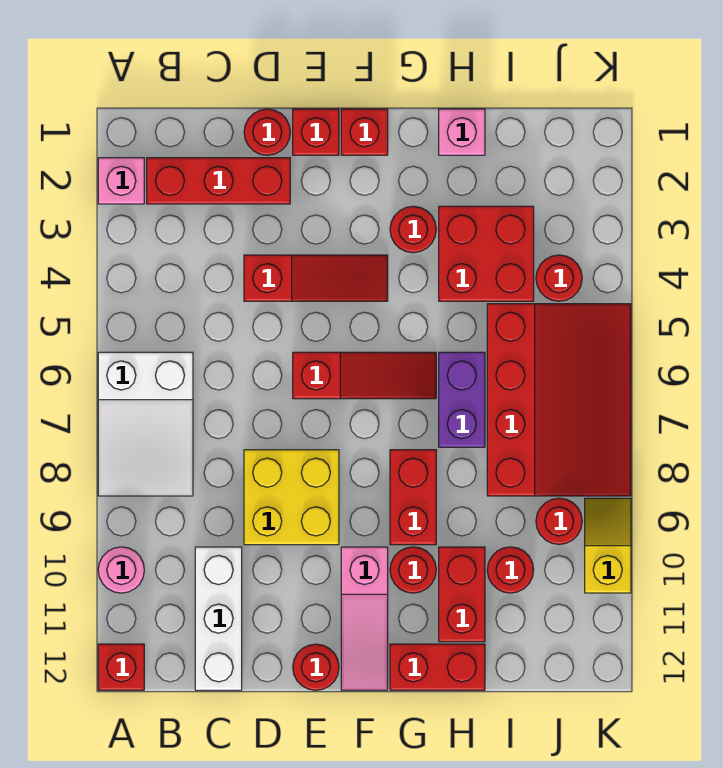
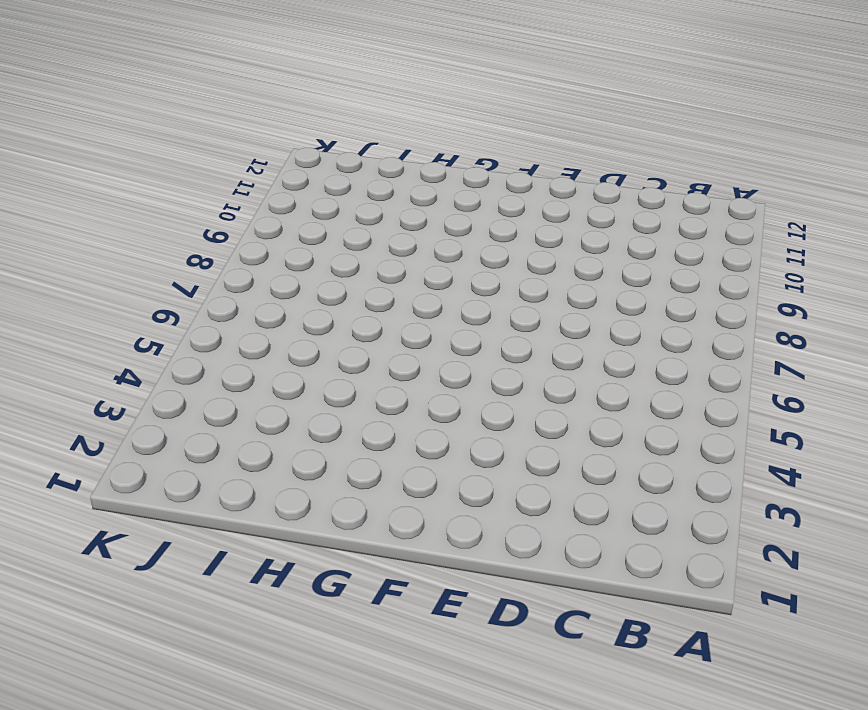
none -> pink brick A2 level 1
none -> white slope A6:B8 level 1 top 6
none -> pink round brick A10 level 1

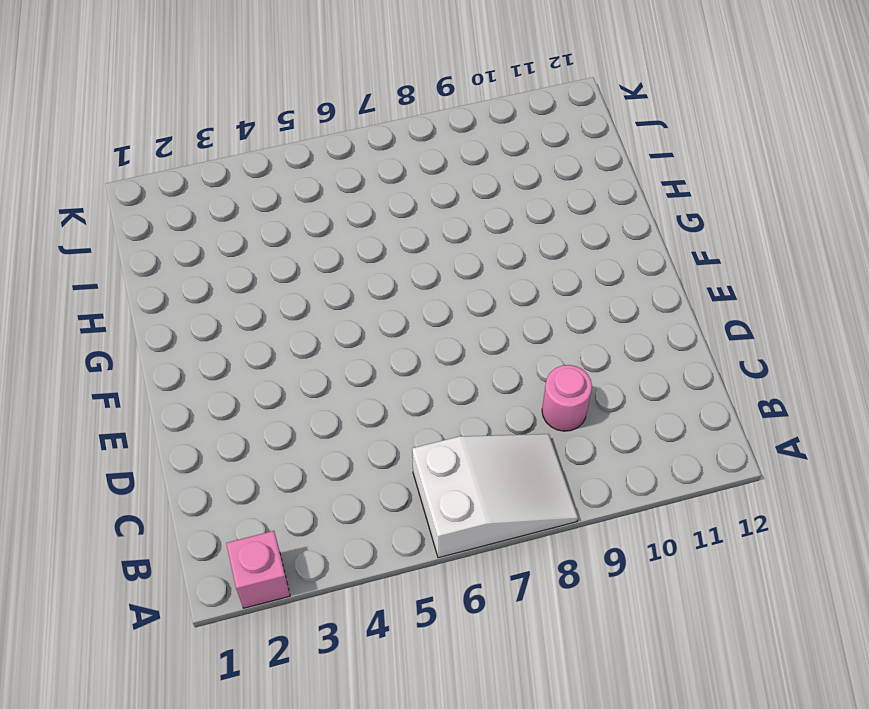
pink round brick C9 level 1 -> pink round brick A10 level 1
none -> red brick A12 level 1
none -> red brick B2:D2 level 1
none -> white brick C10:C12 level 1

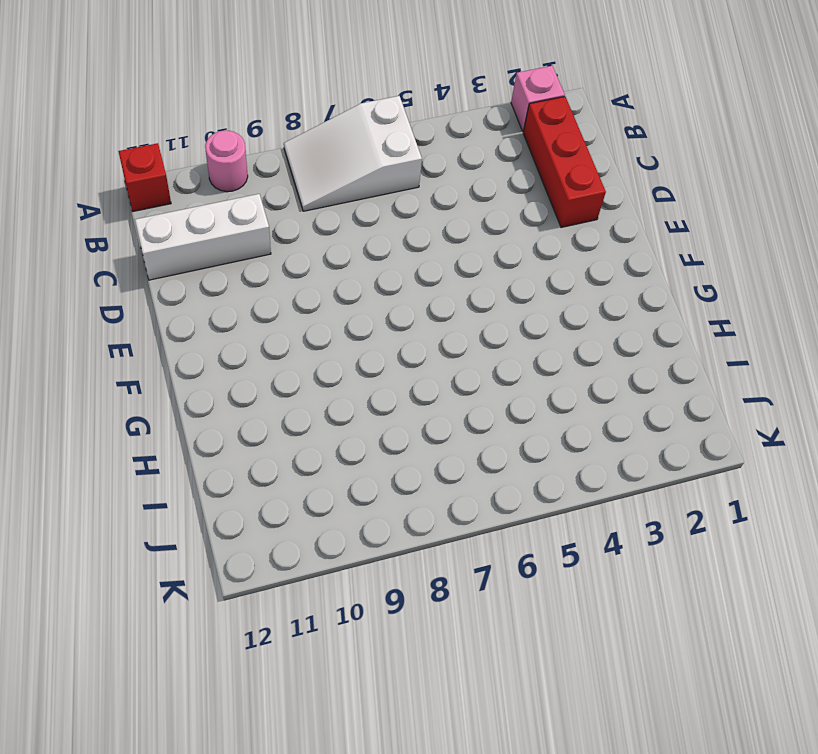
none -> red round brick D1 level 1
none -> red slope D4:F4 level 1 top D
none -> yellow brick D8:E9 level 1

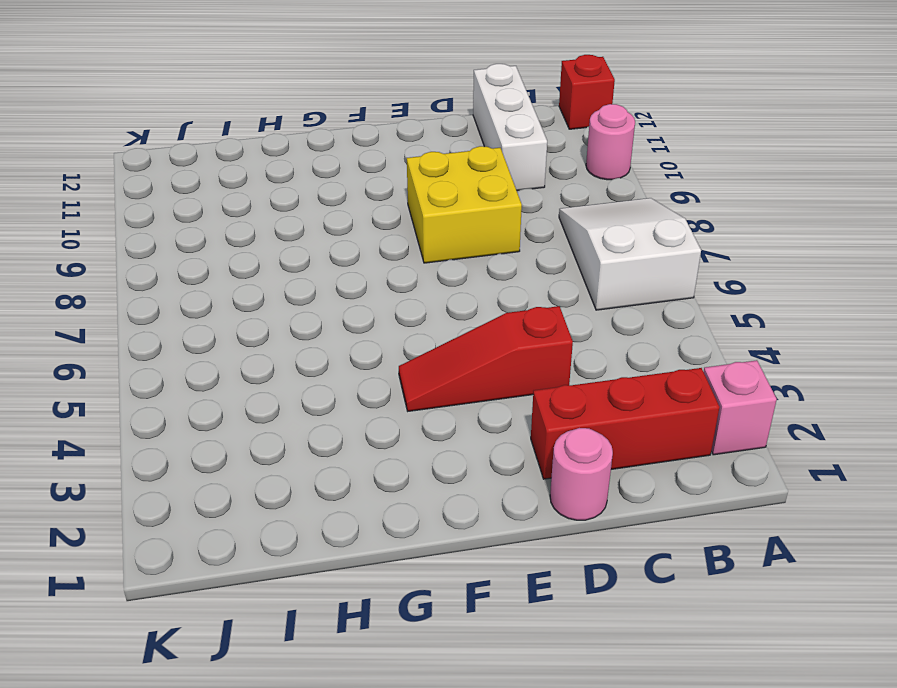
pink round brick D1 level 1 -> red round brick D1 level 1
none -> red brick E1 level 1
none -> red slope E6:G6 level 1 top E
none -> red round brick E12 level 1

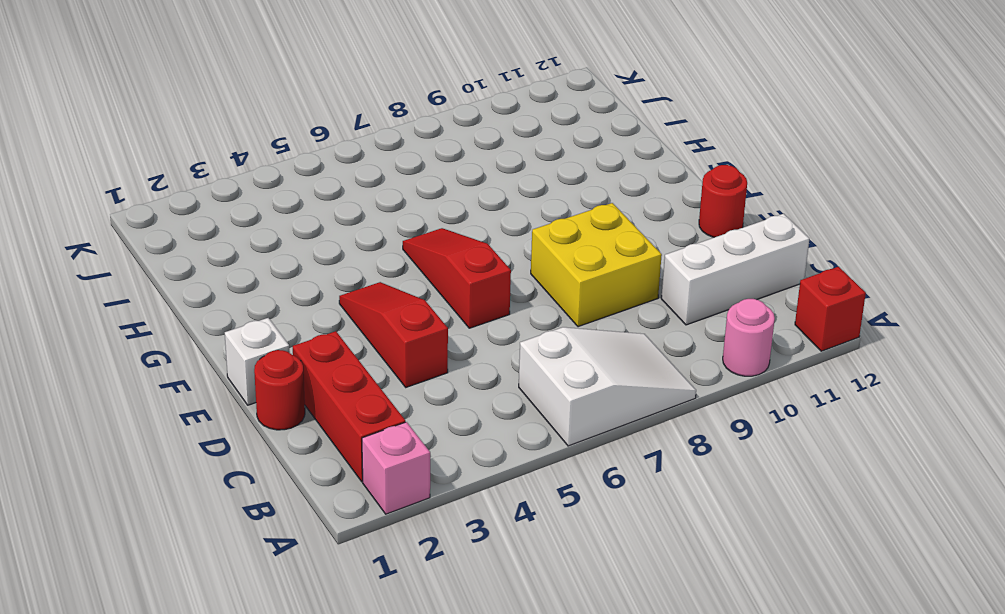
white brick E1 level 1 -> red brick E1 level 1
none -> red brick F1 level 1
none -> pink slope F10:F12 level 1 top 10
none -> red round brick G3 level 1

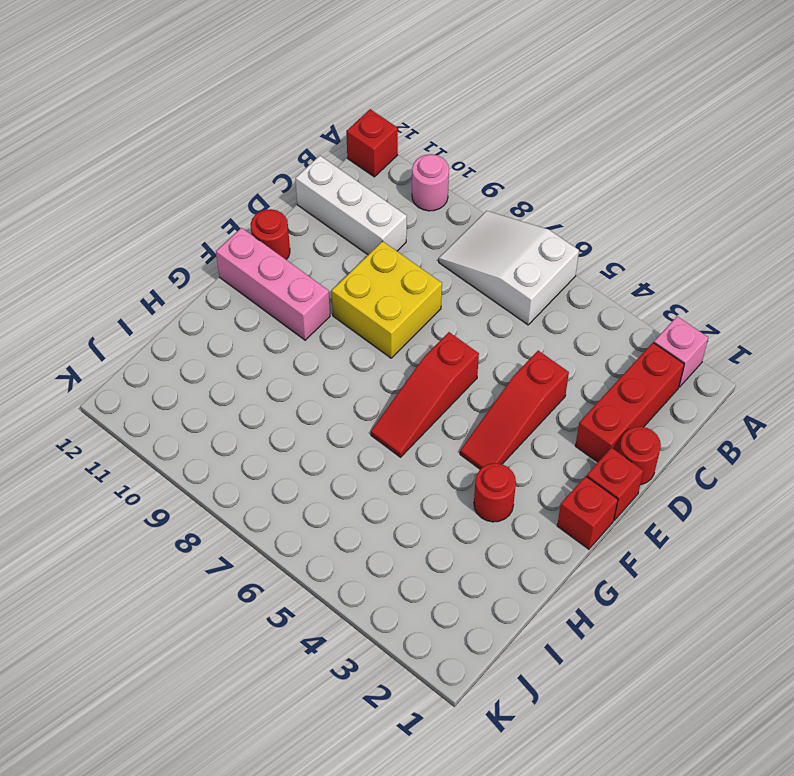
pink brick F10:F12 level 1 -> pink slope F10:F12 level 1 top 10
none -> red brick G8:G9 level 1
none -> red round brick G10 level 1
none -> red brick G12:H12 level 1

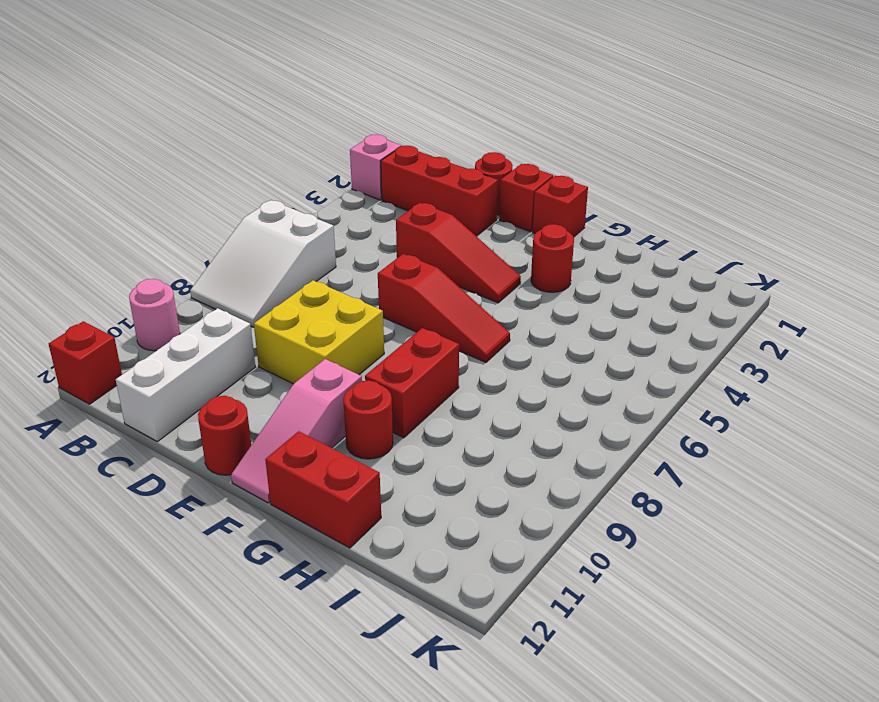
none -> pink brick H1 level 1
none -> red brick H3:I4 level 1
none -> purple brick H6:H7 level 1

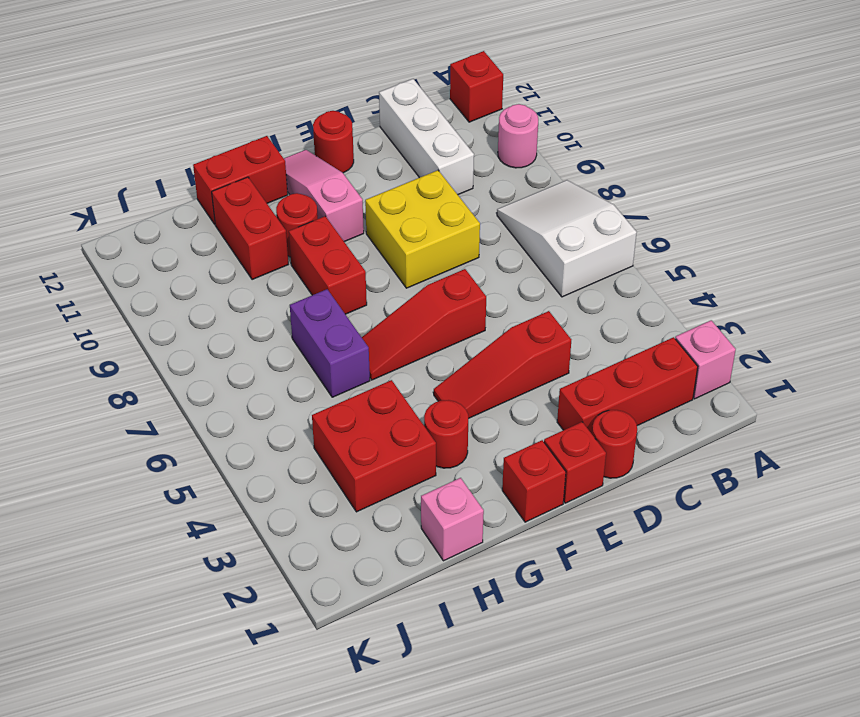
none -> red slope I5:K8 level 1 top I
none -> red round brick I10 level 1
none -> red round brick J4 level 1

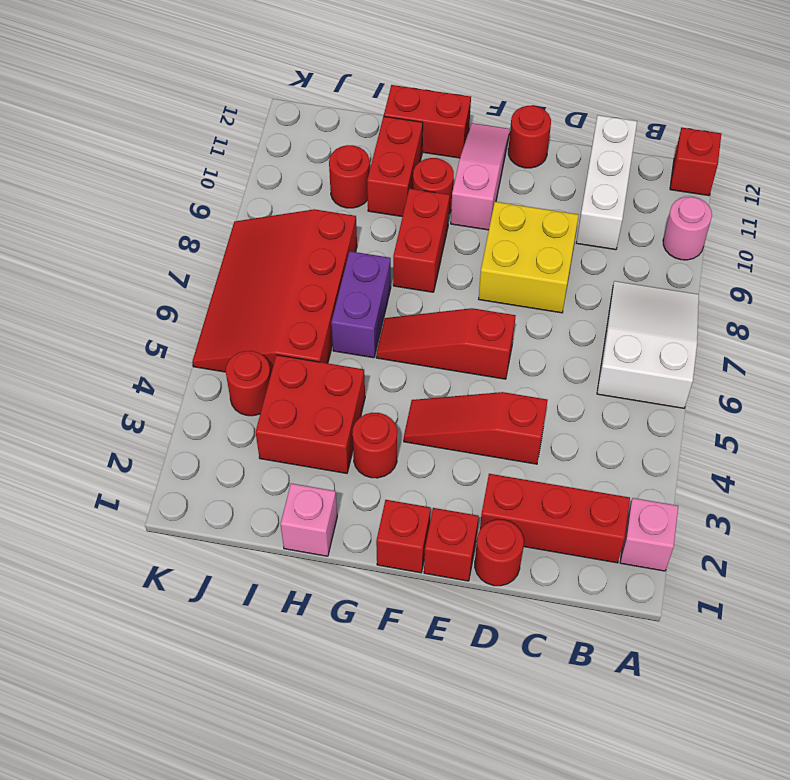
none -> red round brick J9 level 1
none -> yellow slope K9:K10 level 1 top 10

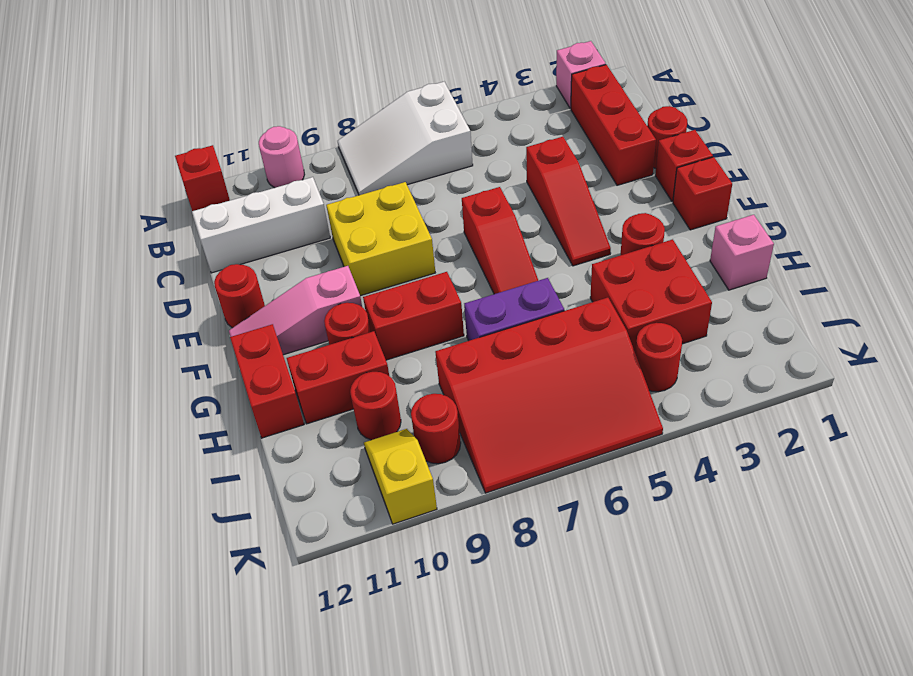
yellow slope J10:K10 level 1 top K -> yellow slope K9:K10 level 1 top 10

